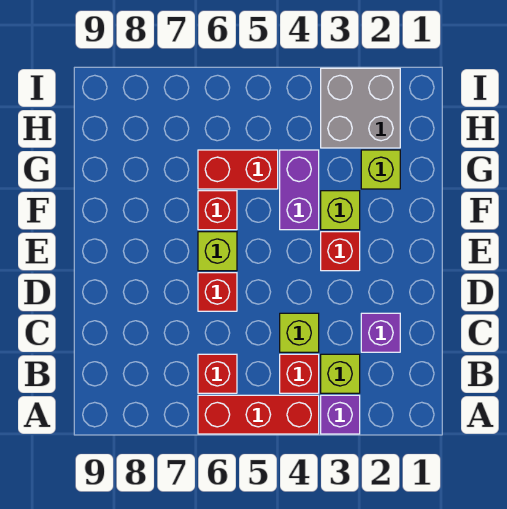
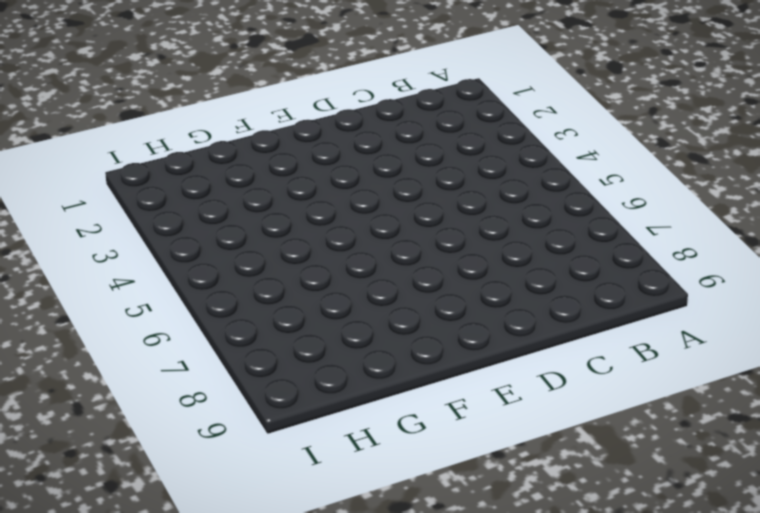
none -> purple brick A3 level 1
none -> red brick A4:A6 level 1
none -> lime brick B3 level 1

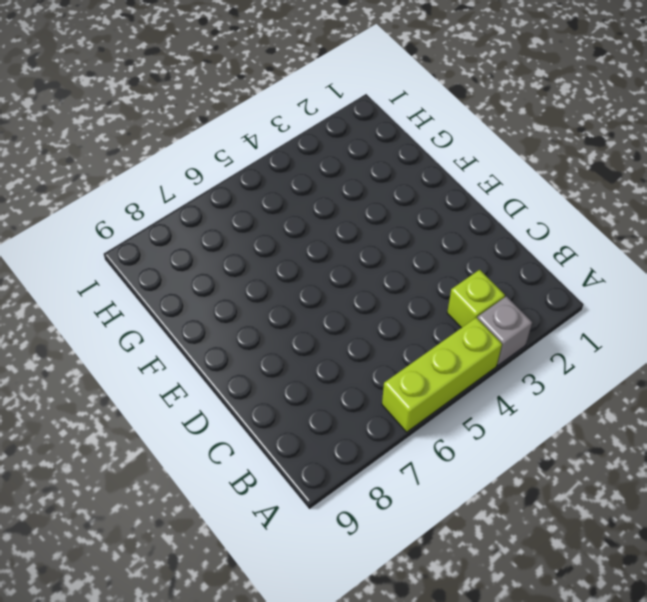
grey brick A3 level 1 -> purple brick A3 level 1
lime brick A4:A6 level 1 -> red brick A4:A6 level 1
none -> red brick B4 level 1
none -> red brick B6 level 1
none -> purple brick C2 level 1

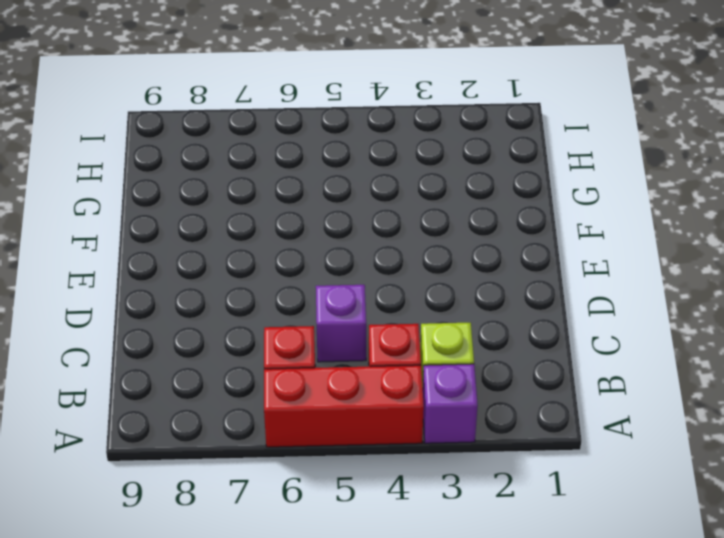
purple brick C5 level 1 -> purple brick C2 level 1
none -> lime brick C4 level 1
none -> red brick D6 level 1
none -> red brick E3 level 1

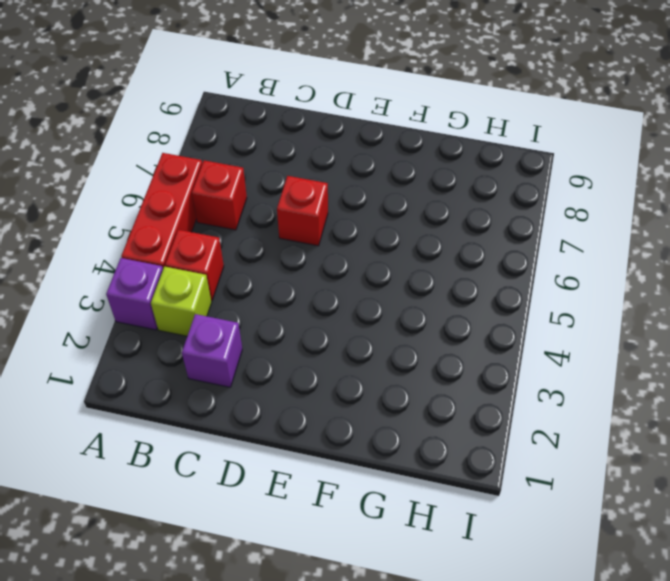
none -> lime brick C4 level 1
none -> red brick E3 level 1
none -> lime brick E6 level 1

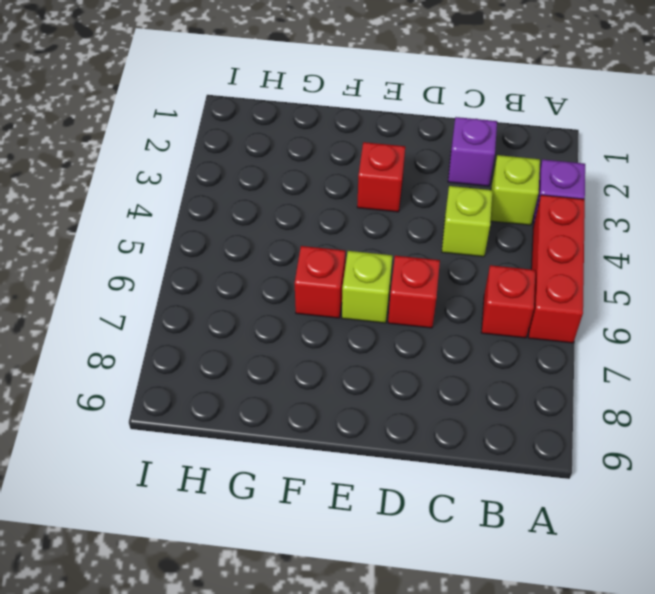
none -> red brick B4 level 1
none -> lime brick F3 level 1
none -> purple brick F4:G4 level 1

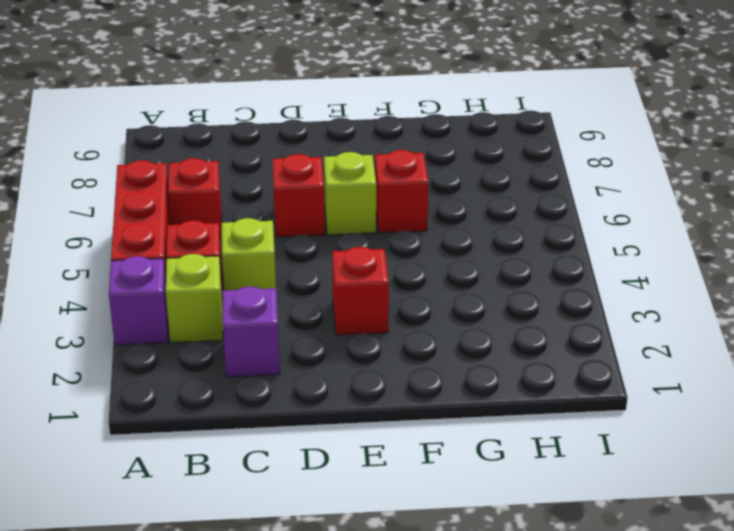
none -> lime brick F3 level 1
none -> purple brick F4:G4 level 1
none -> lime brick G2 level 1

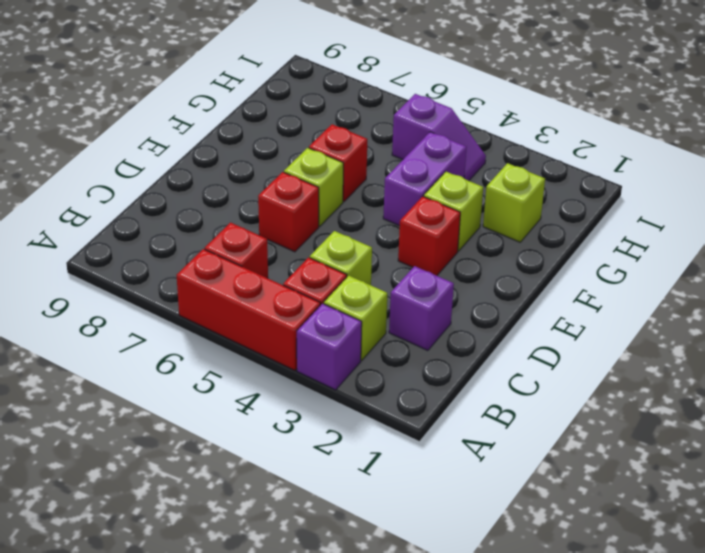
purple slope H4:H5 level 1 top 5 -> none
none -> red brick G5:G6 level 1
none -> grey brick H2:I3 level 1

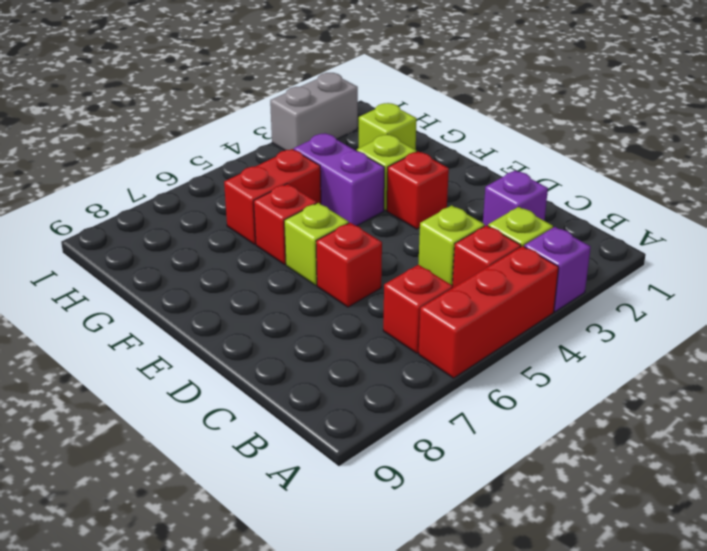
grey brick I2:I3 level 1 -> grey brick H2:I3 level 1

